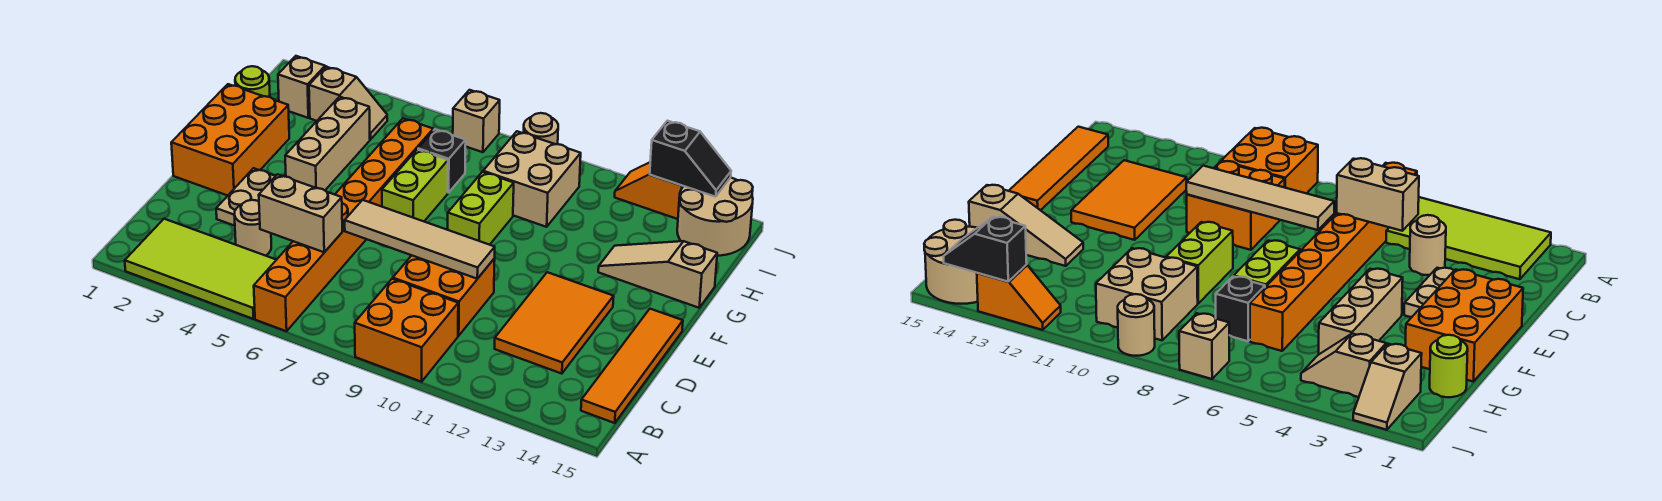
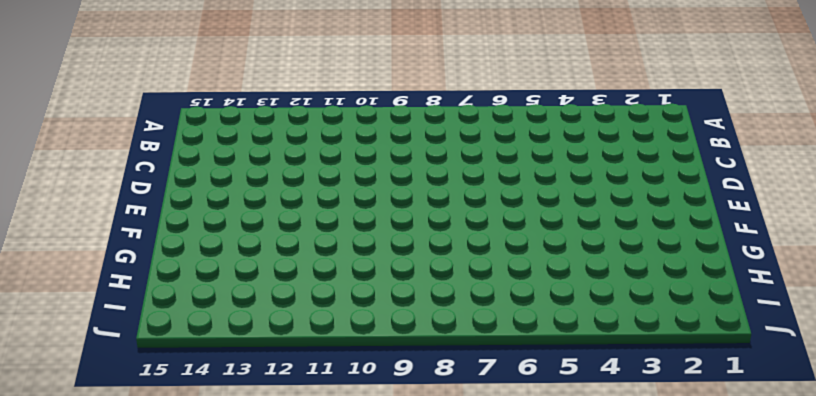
none -> lime tile A2:B5 level 1
none -> orange brick A6:H6 level 1
none -> orange brick A9:B10 level 1

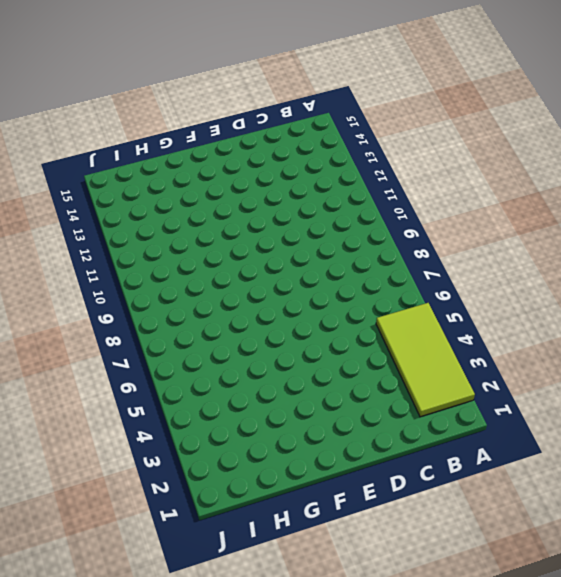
none -> orange brick A6:H6 level 1
none -> orange brick A9:B10 level 1
none -> orange tile B15:E15 level 1

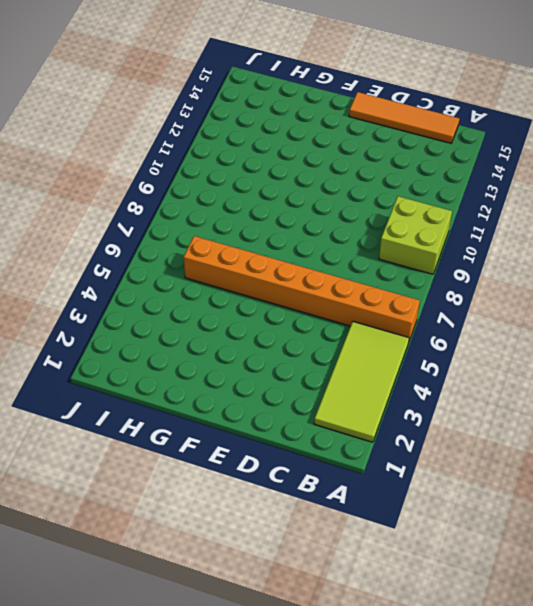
lime brick A9:B10 level 1 -> orange brick A9:B10 level 1
none -> tan round brick C4 level 1
none -> orange brick C9:D10 level 1
none -> orange tile C12:E13 level 1

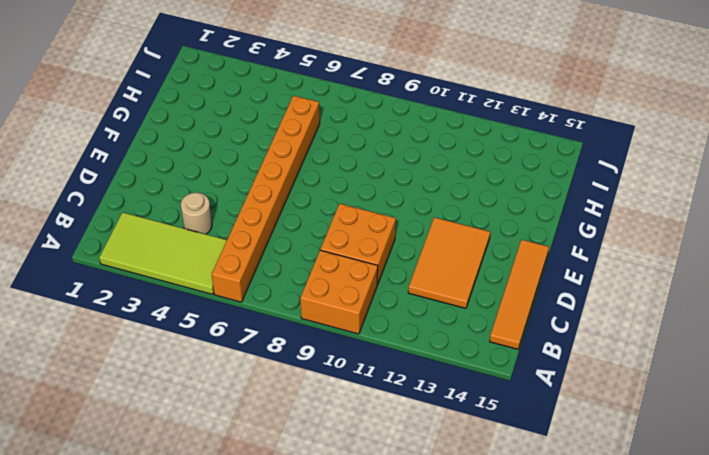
none -> tan plate D3:E3 level 1
none -> orange brick E1:G2 level 1
none -> tan brick F4:H4 level 1

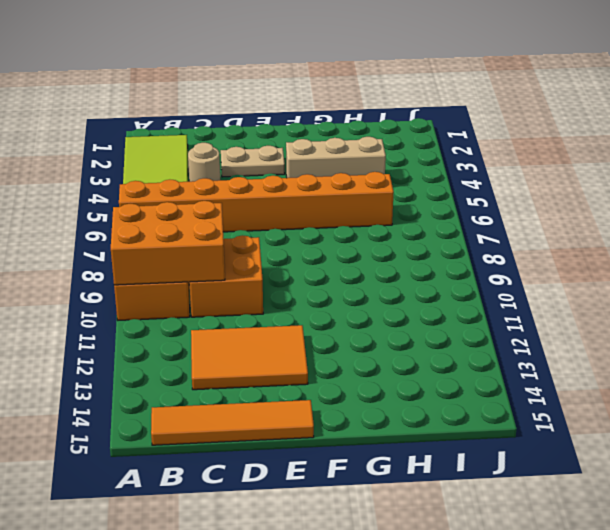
orange brick A9:C10 level 2 -> orange brick E1:G2 level 1
none -> lime brick F7:G7 level 1
none -> lime brick F9:G9 level 1
none -> tan slope G13:G15 level 1 top 15

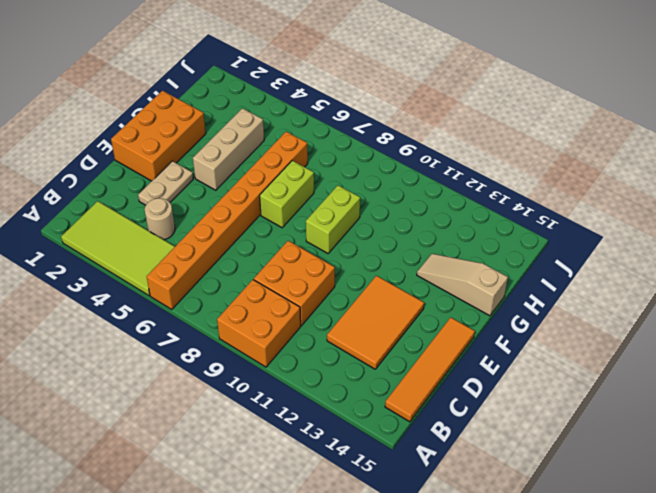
none -> lime round brick H1 level 1
none -> black brick H7 level 1
none -> tan brick H9:I10 level 1

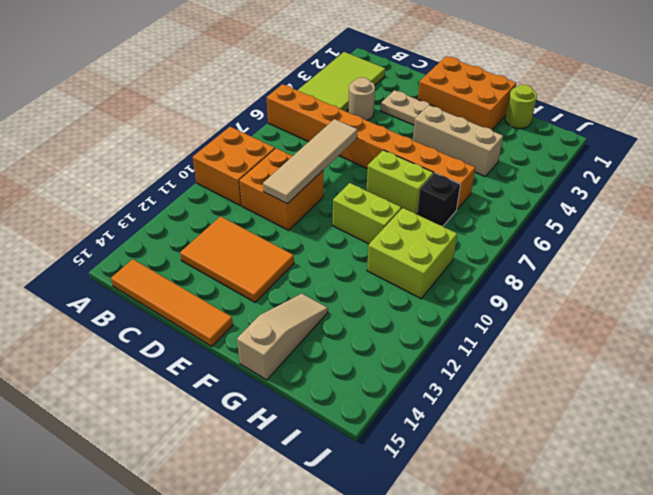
lime brick H9:I10 level 1 -> tan brick H9:I10 level 1
none -> tan slope I2:J2 level 1 top I
none -> tan slope I3:I4 level 1 top 3
none -> tan round brick I14:J15 level 1

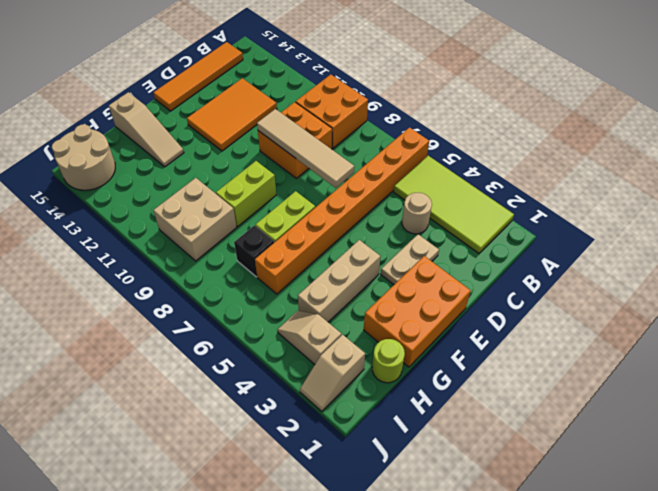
none -> tan brick J7 level 1
none -> tan round brick J9 level 1
none -> orange slope J12:J13 level 1 top 13

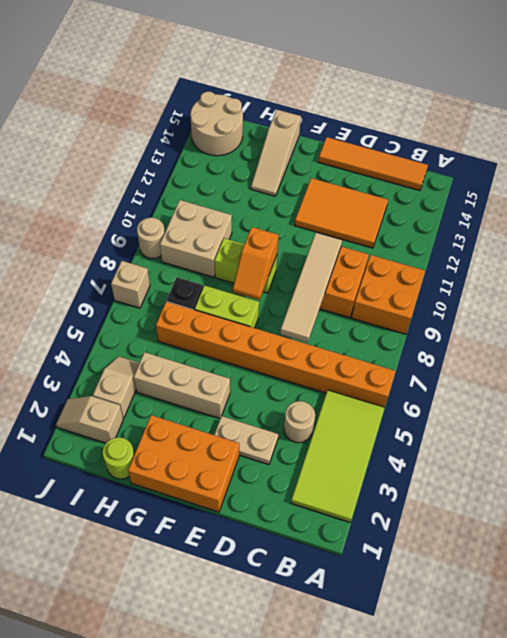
orange slope F8:F9 level 2 top 9 -> orange slope J12:J13 level 1 top 13
none -> tan brick C5:C6 level 2
none -> black slope J13:J14 level 2 top 13

